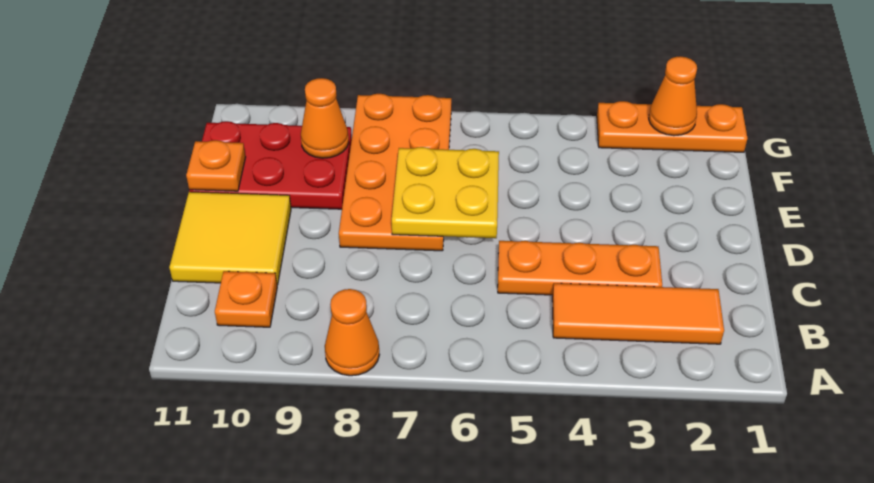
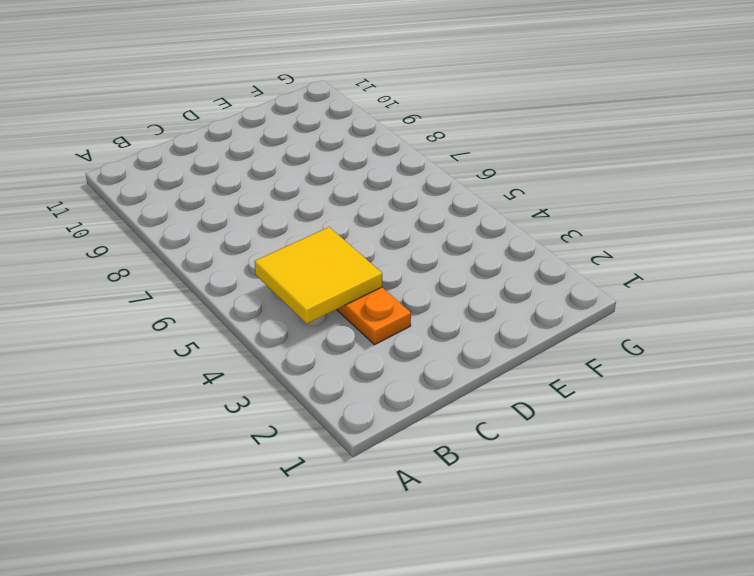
yellow tile B4:C5 level 2 -> yellow tile C10:D11 level 1
none -> orange cone A8 level 1
none -> orange tile B2:B4 level 1
none -> orange plate B10 level 1

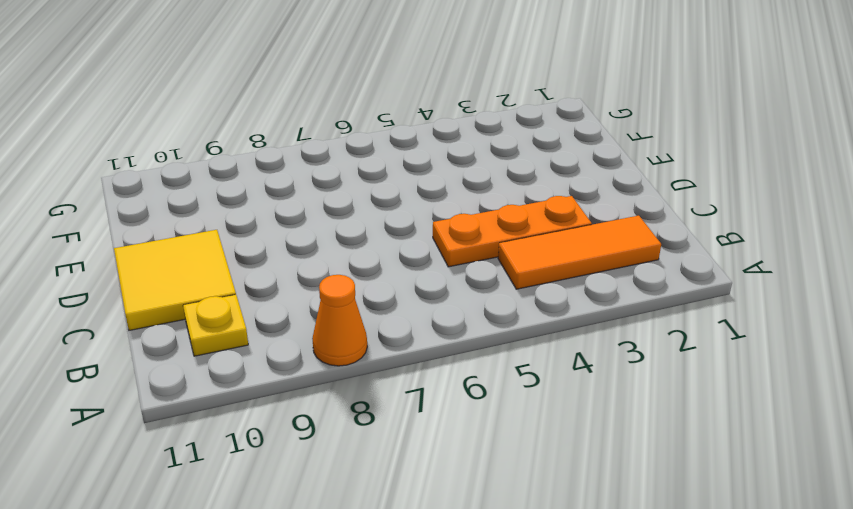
yellow plate B10 level 1 -> orange plate B10 level 1
none -> orange plate D7:G8 level 1
none -> red plate E9:F11 level 1
none -> orange plate G1:G3 level 1

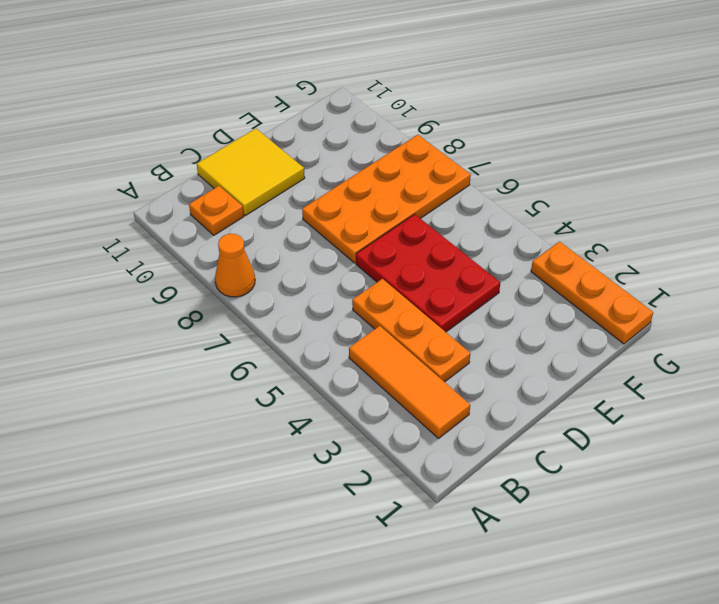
red plate D4:E6 level 1 -> red plate E9:F11 level 1
none -> yellow plate D6:E7 level 2
none -> orange plate E11 level 2
none -> orange cone F9 level 2

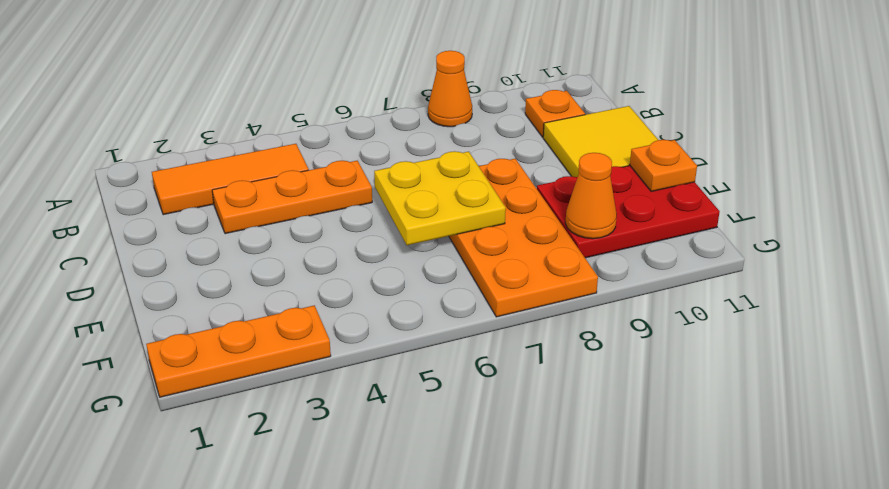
none -> orange cone G2 level 2

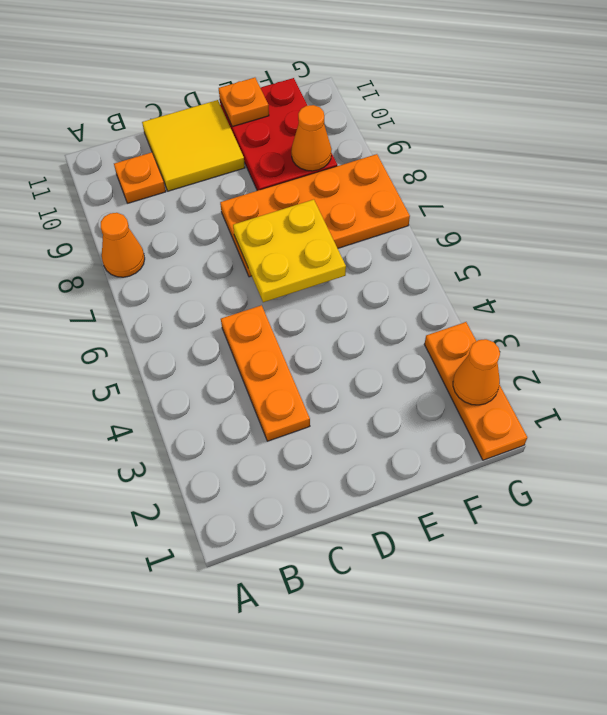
none -> orange tile B2:B4 level 1

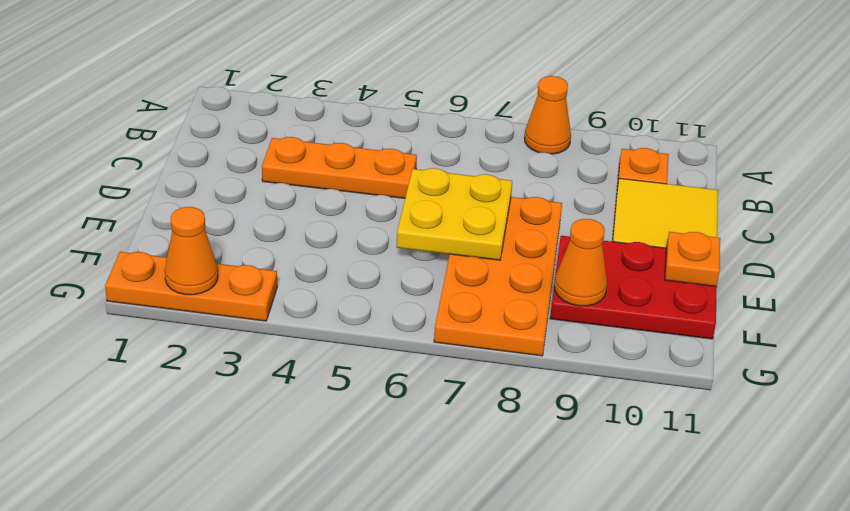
none -> orange tile B2:B4 level 1

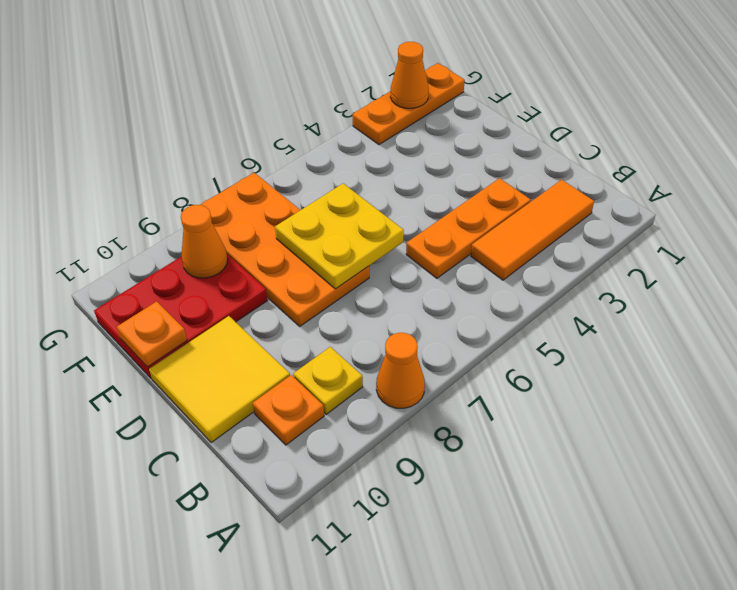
yellow plate B9 level 1 -> none

